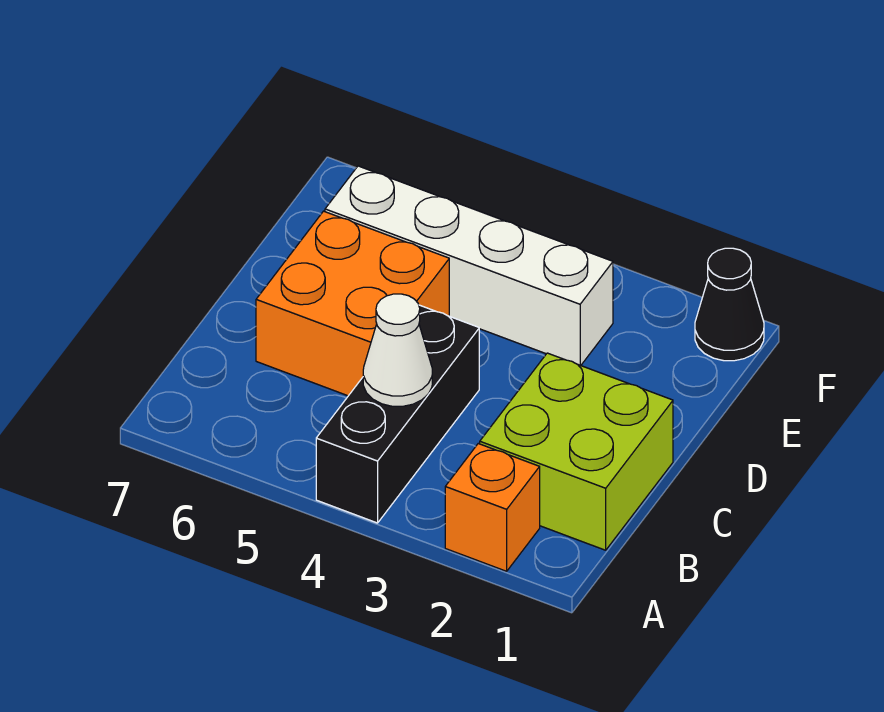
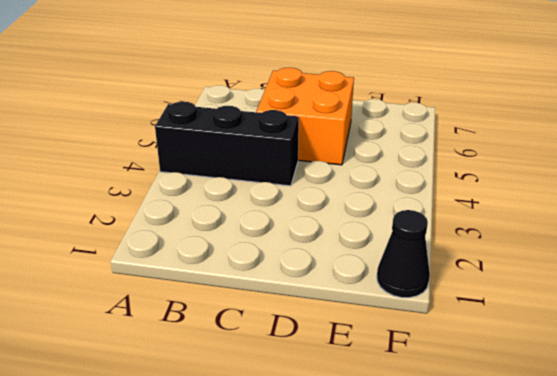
none -> orange brick A2 level 1
none -> lime brick B1:C2 level 1

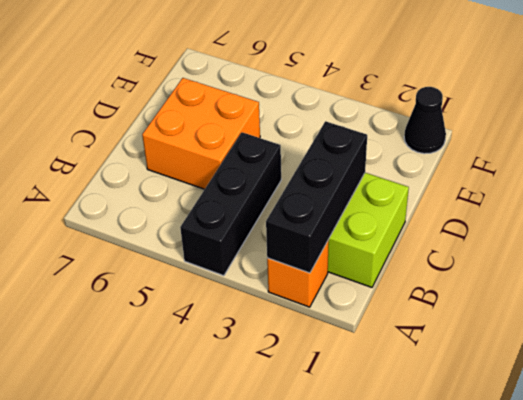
black brick A2:C2 level 2 -> none
none -> white brick E3:E6 level 1
none -> white cone B4 level 2

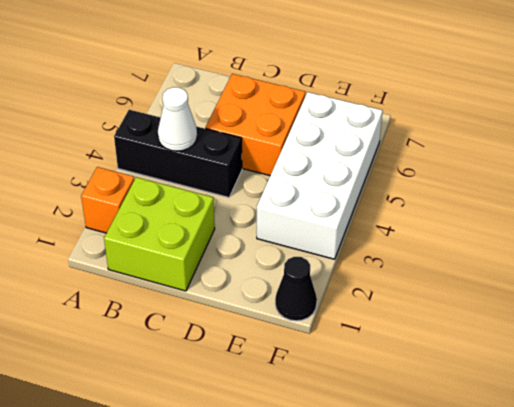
white brick E3:F6 level 1 -> white brick E3:E6 level 1

